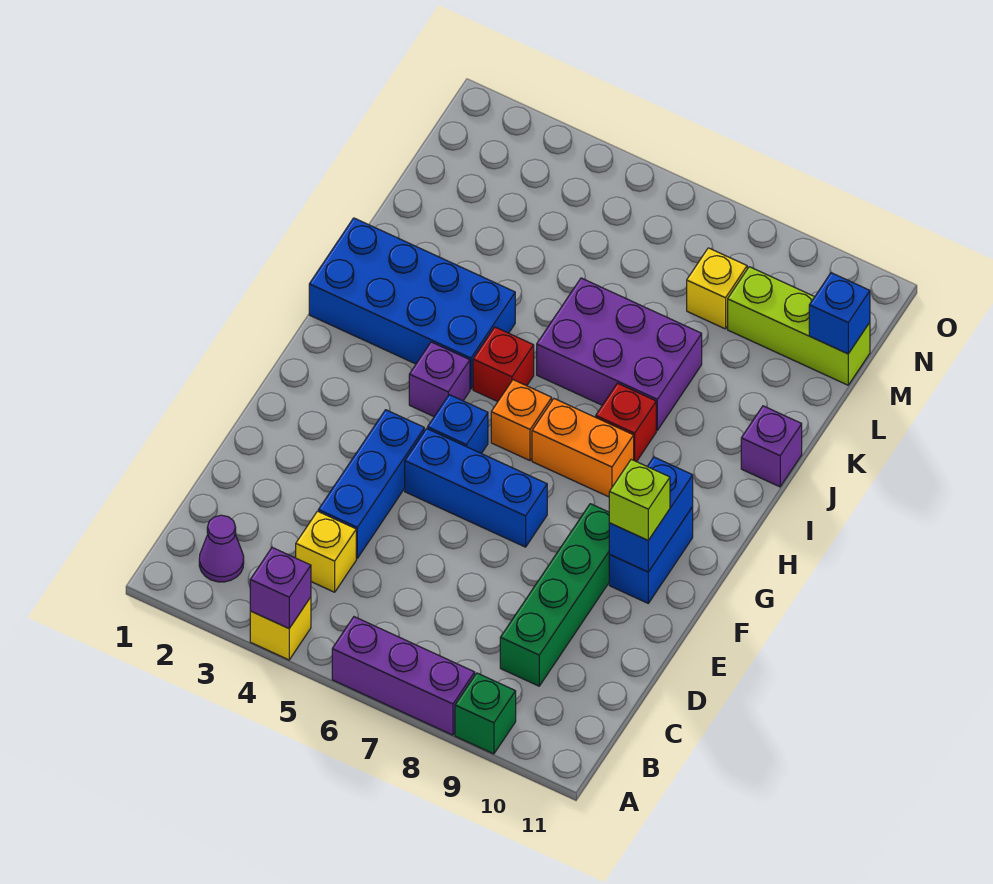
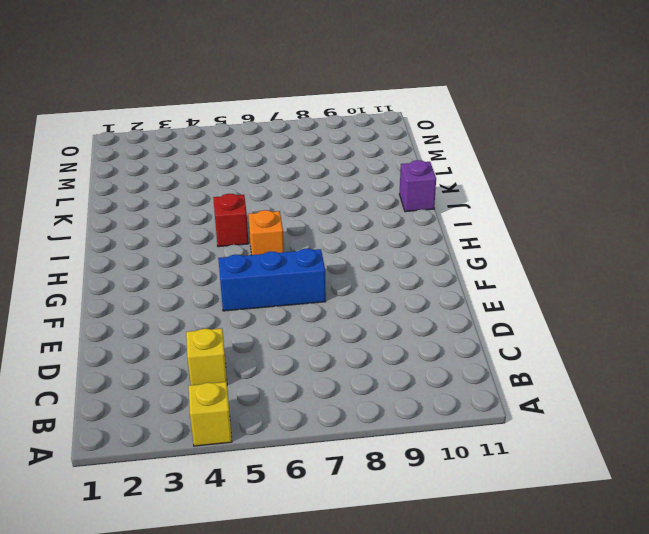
none -> purple brick A6:A8 level 1
none -> green brick A9 level 1
none -> purple cone B2 level 1

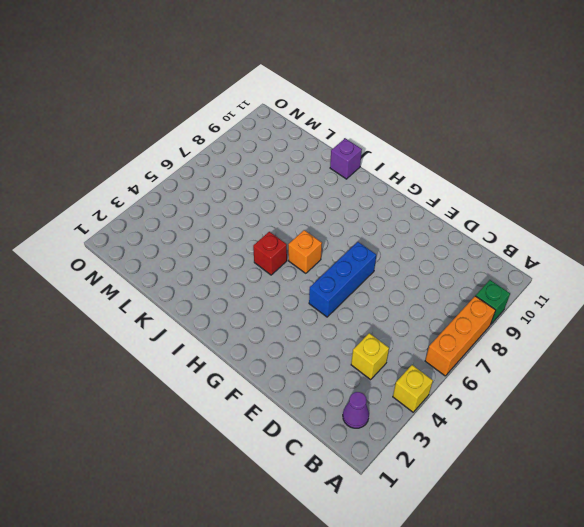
orange brick A6:A8 level 1 -> purple brick A6:A8 level 1
none -> green brick C9:F9 level 1
none -> blue brick D4:F4 level 1
none -> blue brick F10:G10 level 1

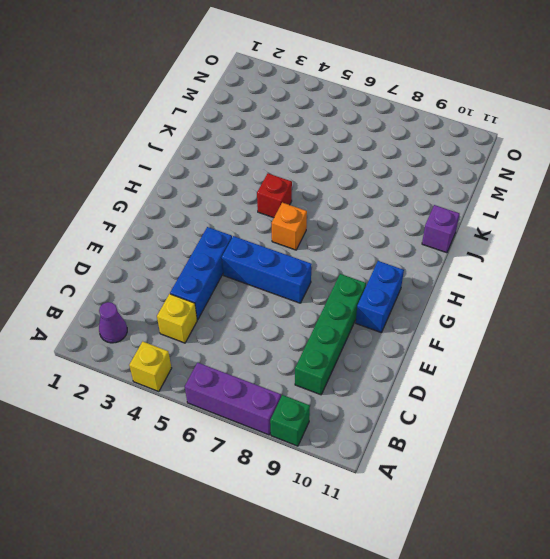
none -> blue brick G5 level 1
none -> purple brick H4 level 1
none -> orange brick H7:H8 level 1

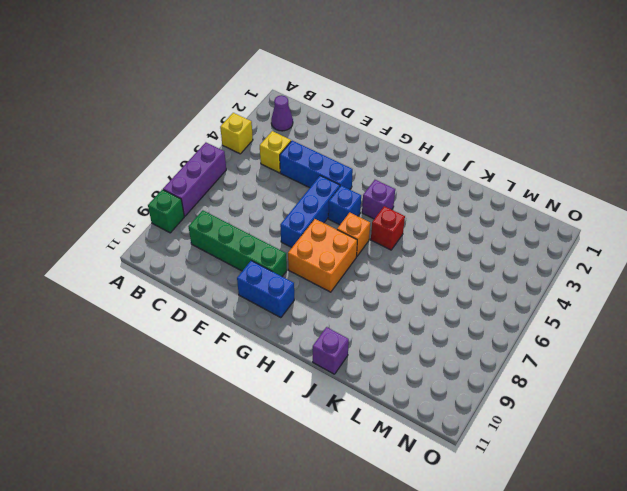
orange brick G7:H8 level 1 -> orange brick H7:H8 level 1
none -> blue brick I1:J4 level 1
none -> red brick I8 level 1
none -> purple brick J6:K8 level 1

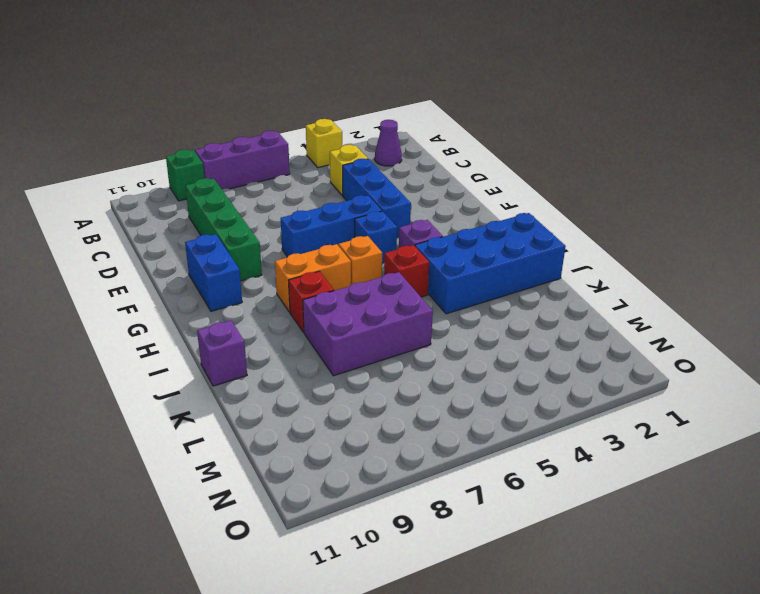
none -> yellow brick M8 level 1
none -> lime brick M9:M11 level 1
none -> purple brick A4 level 2

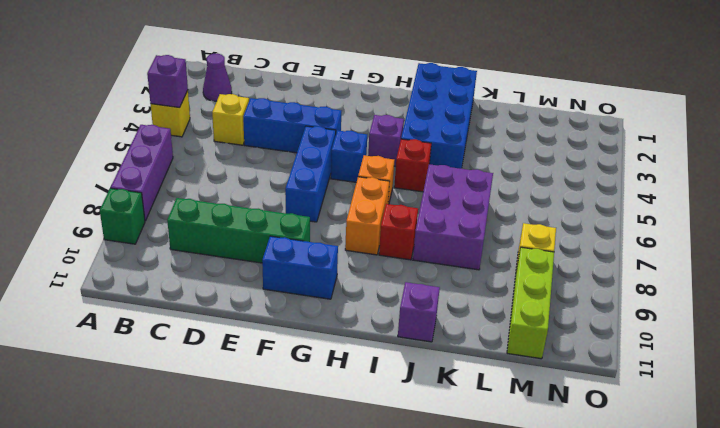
none -> blue brick F10:G10 level 2
none -> blue brick M11 level 2
none -> lime brick F10 level 3

